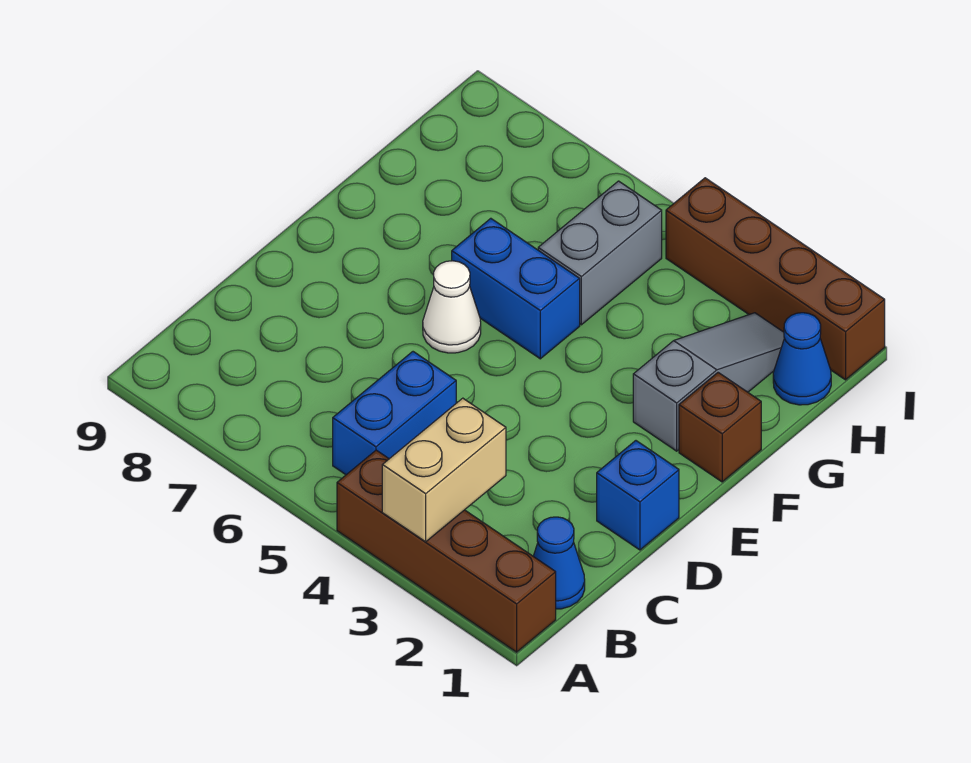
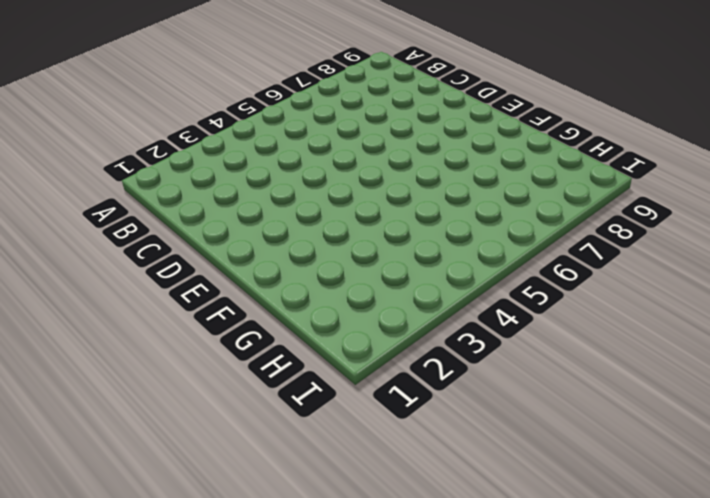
none -> brown brick A1:A4 level 1
none -> blue cone B1 level 1
none -> blue brick B5:C5 level 1

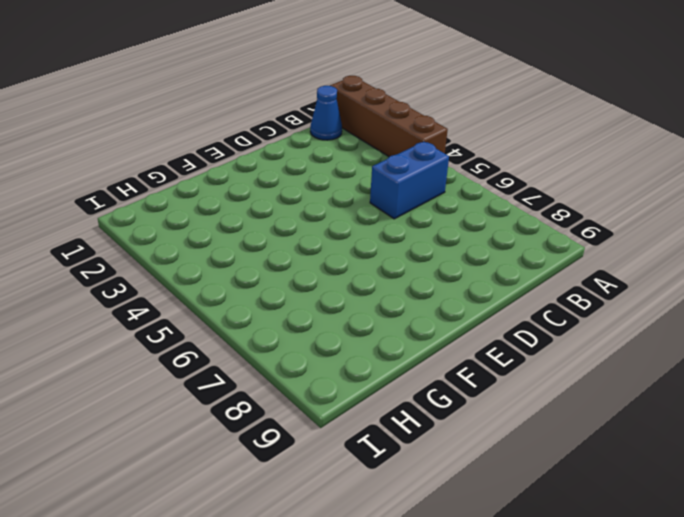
none -> blue brick D1 level 1
none -> white cone E6 level 1
none -> brown brick F1 level 1

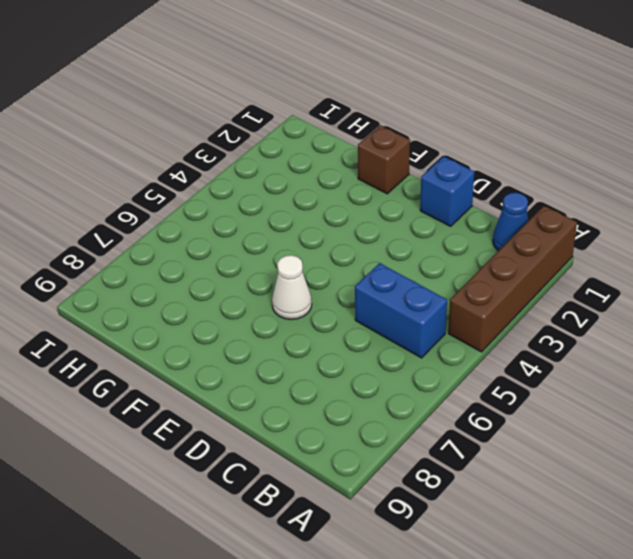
none -> grey slope F2:H2 level 1 top F
none -> blue brick F5:F6 level 1
none -> grey brick G5:H5 level 1

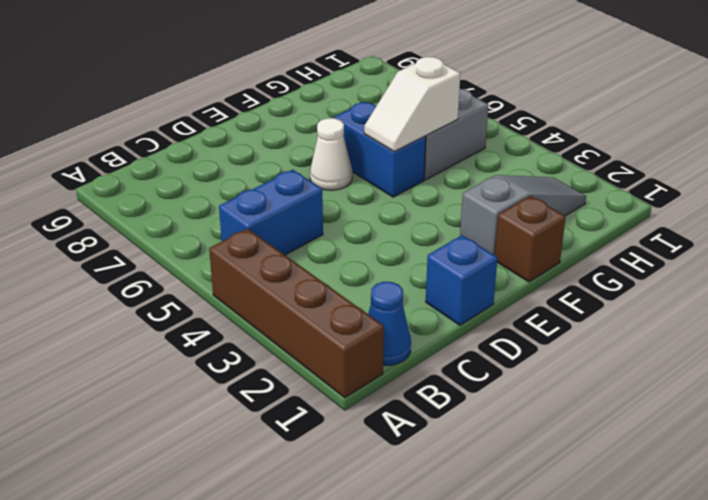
white slope F5:G5 level 2 top G -> none
none -> blue cone H1 level 1
none -> brown brick I1:I4 level 1
none -> tan brick A3:B3 level 2

